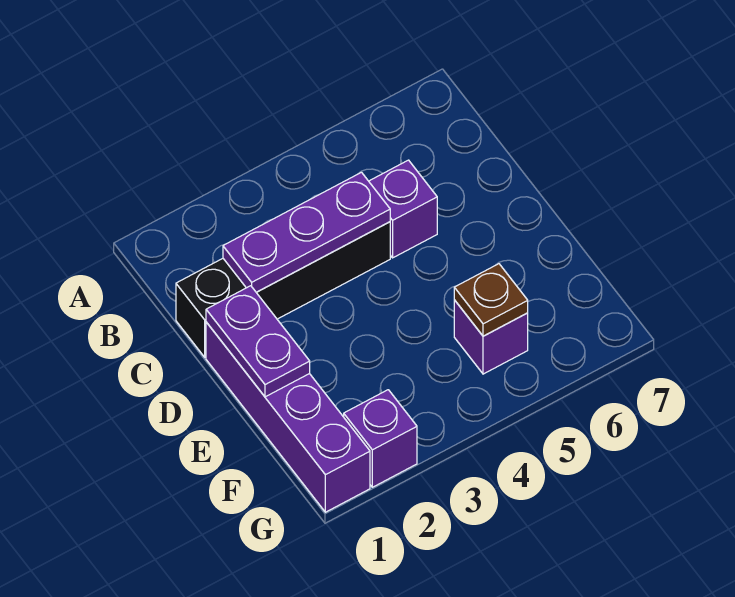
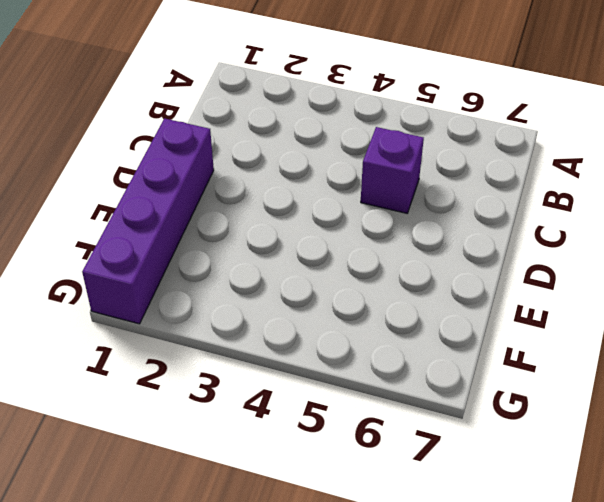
none -> black brick C1:C4 level 1
none -> purple brick F5 level 1

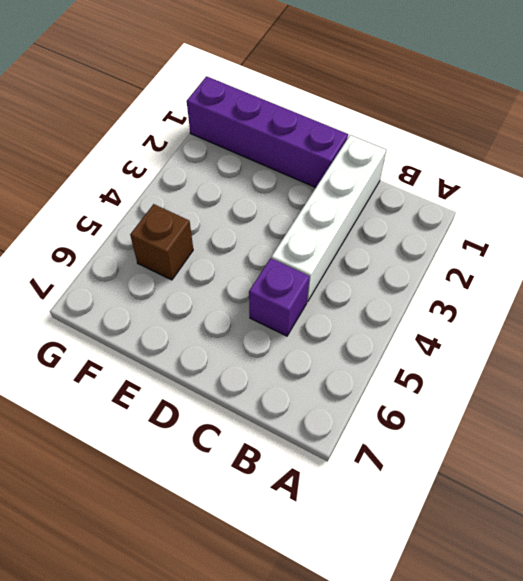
white brick C1:C4 level 1 -> black brick C1:C4 level 1
brown brick F5 level 1 -> purple brick F5 level 1
none -> purple brick G2 level 1
none -> purple plate C2:C4 level 2

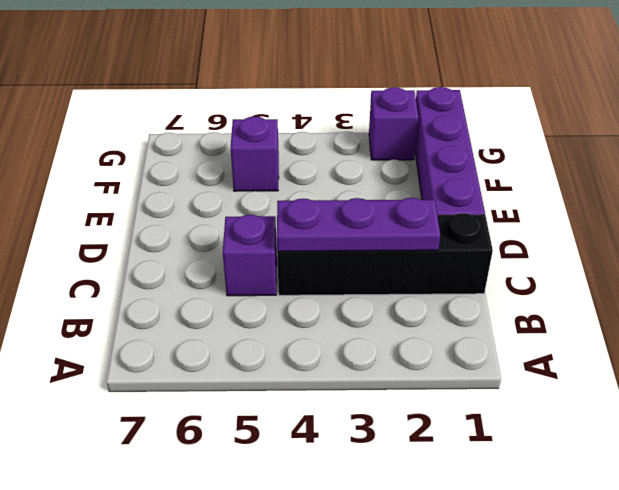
none -> purple plate D1:E1 level 2
none -> brown plate F5 level 2

